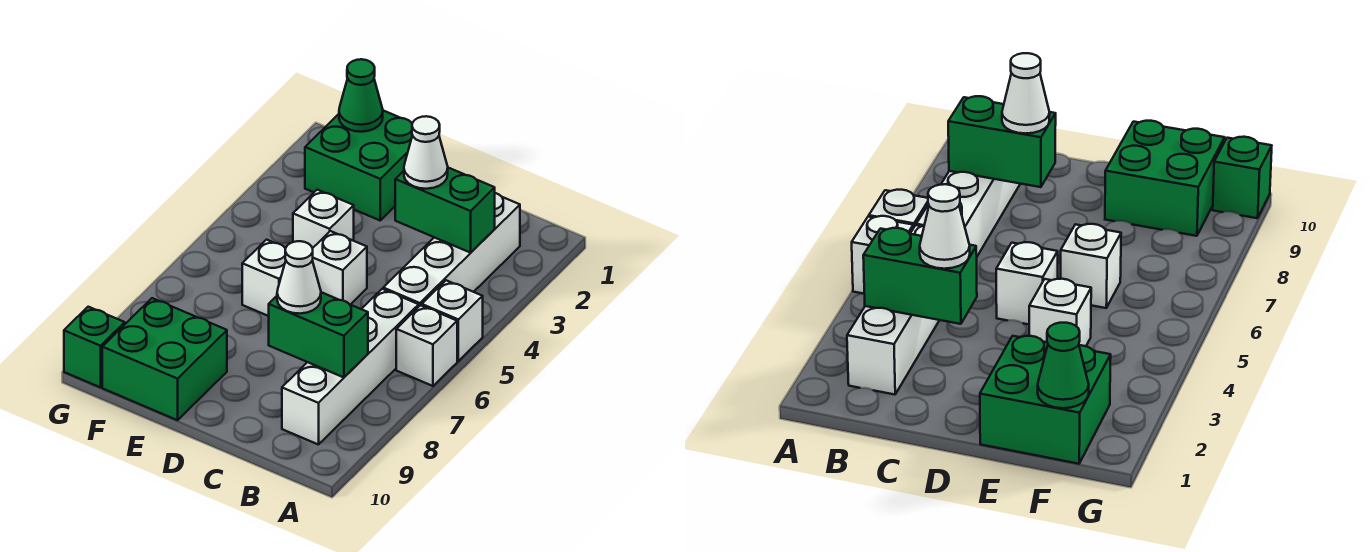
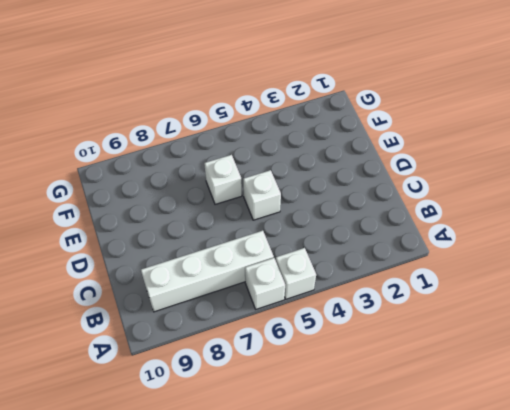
none -> white brick B2:B5 level 1
none -> green brick E1:F2 level 1
none -> white brick E4 level 1

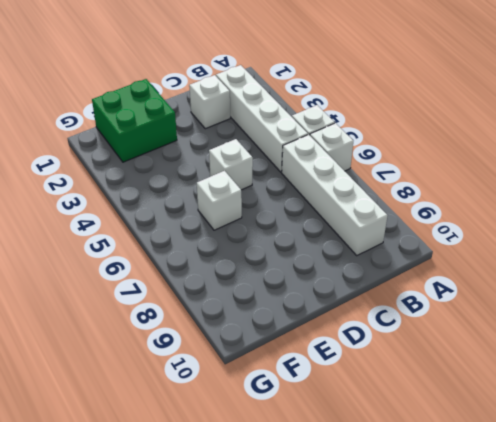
white brick C2 level 1 -> white brick E4 level 1
none -> green brick E9:F10 level 1
none -> green brick G10 level 1
none -> green brick B3:C3 level 2

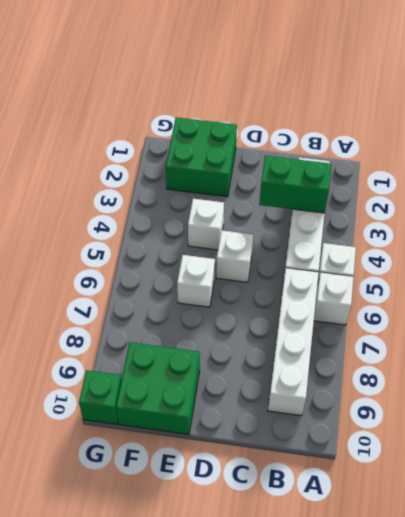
none -> green brick B8:C8 level 2
none -> green cone F1 level 2
none -> white cone C3 level 3

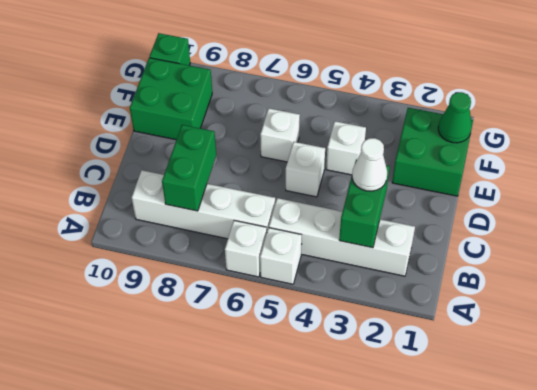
none -> white cone C8 level 3

